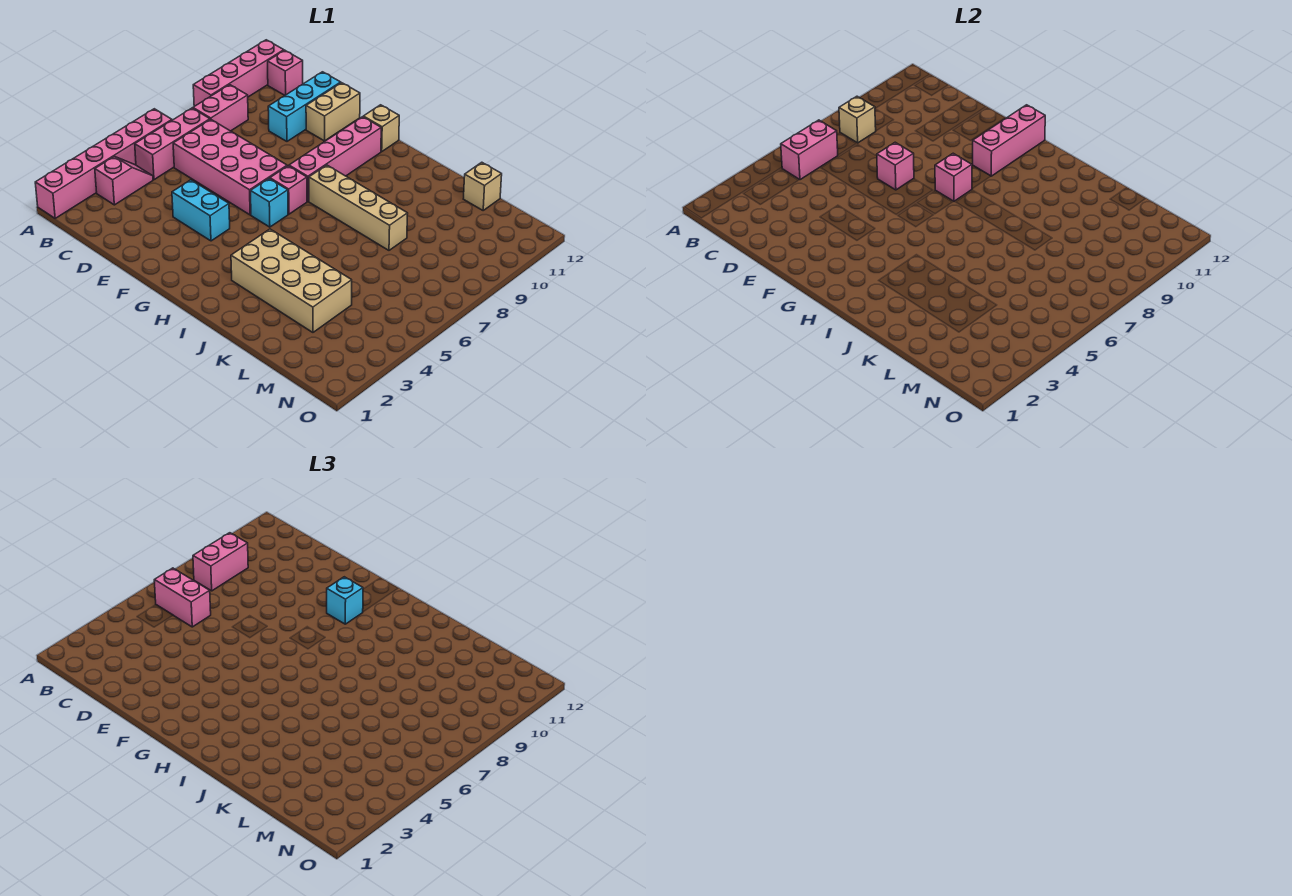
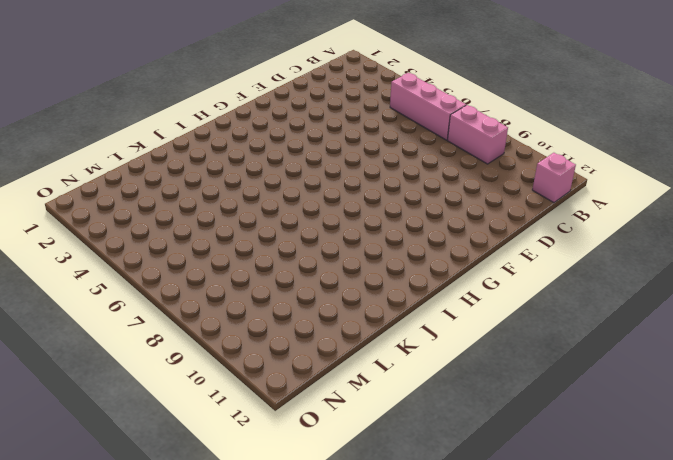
none -> pink brick A1:A6 level 1
none -> pink brick A9:A12 level 1
none -> pink slope B3:B4 level 1 top 3

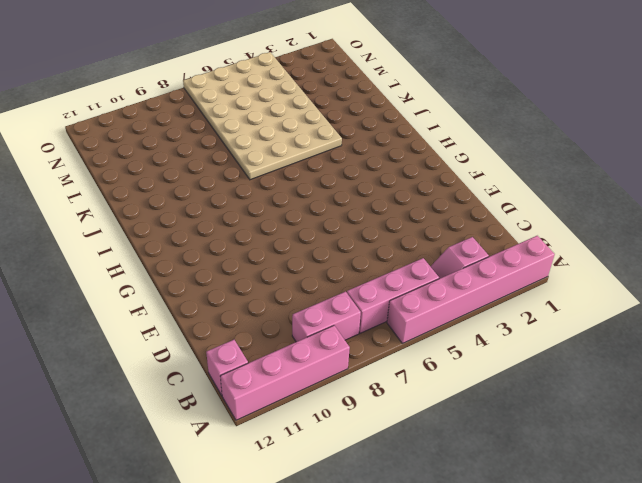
tan plate J4:O7 level 1 -> tan brick I3:L4 level 1
none -> pink brick C6:F7 level 1
none -> cyan brick D10:D12 level 1
none -> cyan brick E4:F4 level 1

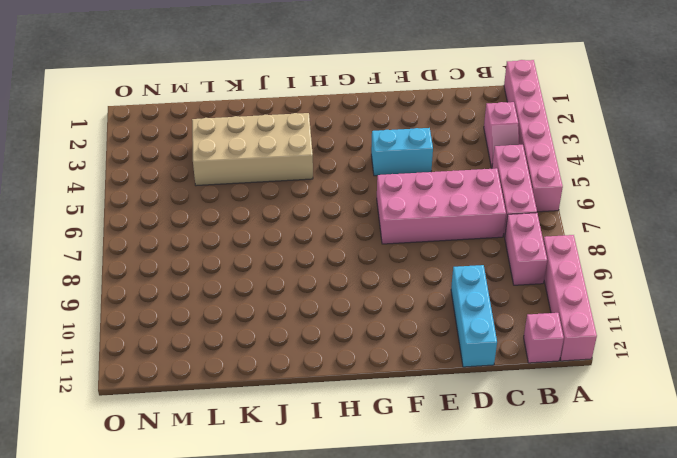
none -> tan brick E11:E12 level 1
none -> cyan brick G6 level 1
none -> pink brick G7 level 1

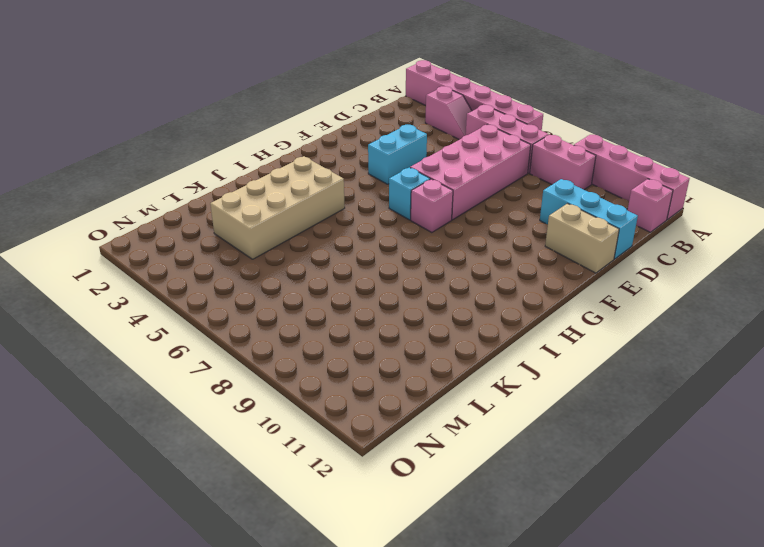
none -> pink brick G8:G11 level 1
none -> tan brick G12 level 1
none -> tan brick H8:K8 level 1

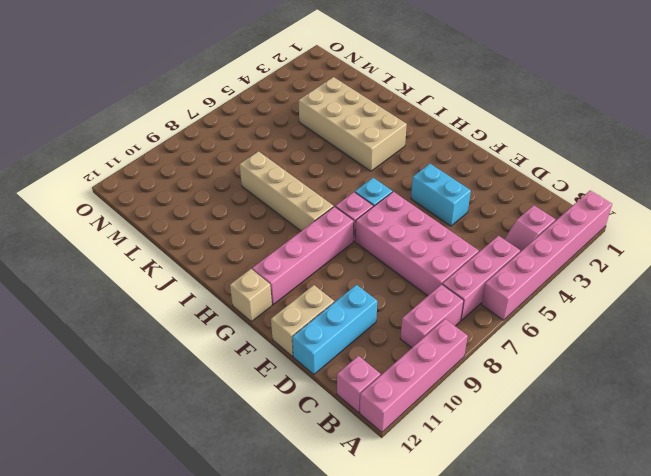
none -> tan brick L12 level 1
none -> pink brick B5:B6 level 2
none -> tan brick B8 level 2

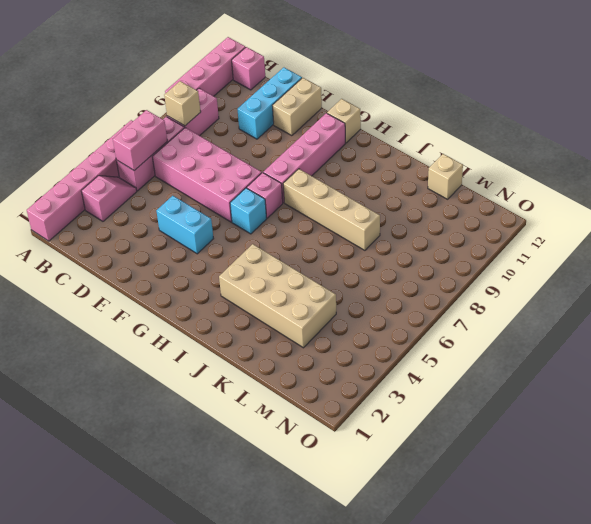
none -> pink brick E7 level 2
none -> pink brick G8 level 2
none -> pink brick G10:G12 level 2

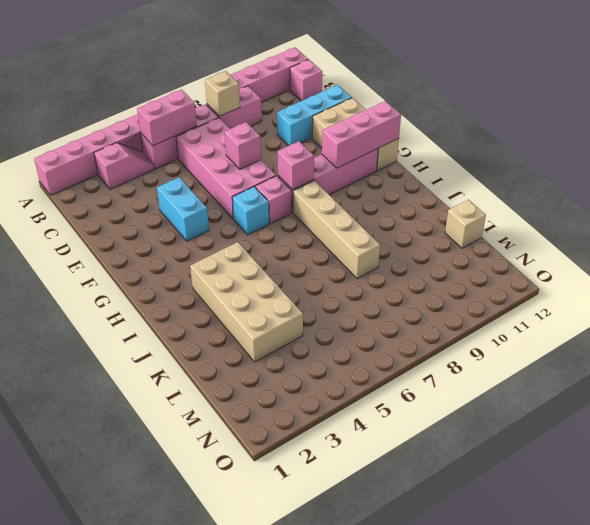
none -> pink brick B6:C6 level 3
none -> pink brick B8:B9 level 3
none -> cyan brick G10 level 3

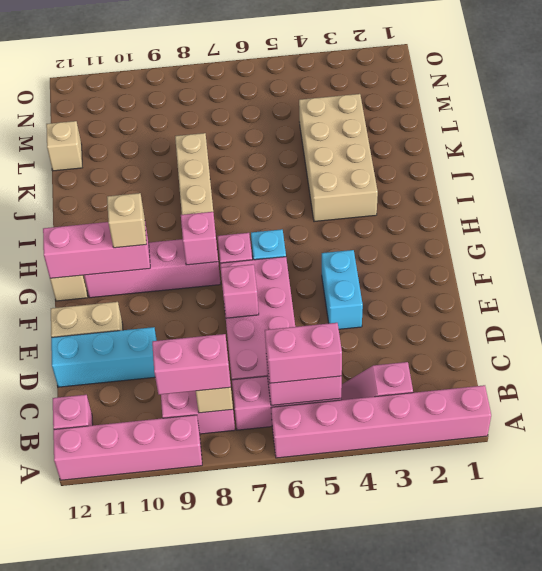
pink brick B5:B6 level 3 -> pink brick B6:C6 level 3
tan brick G10 level 3 -> cyan brick G10 level 3

